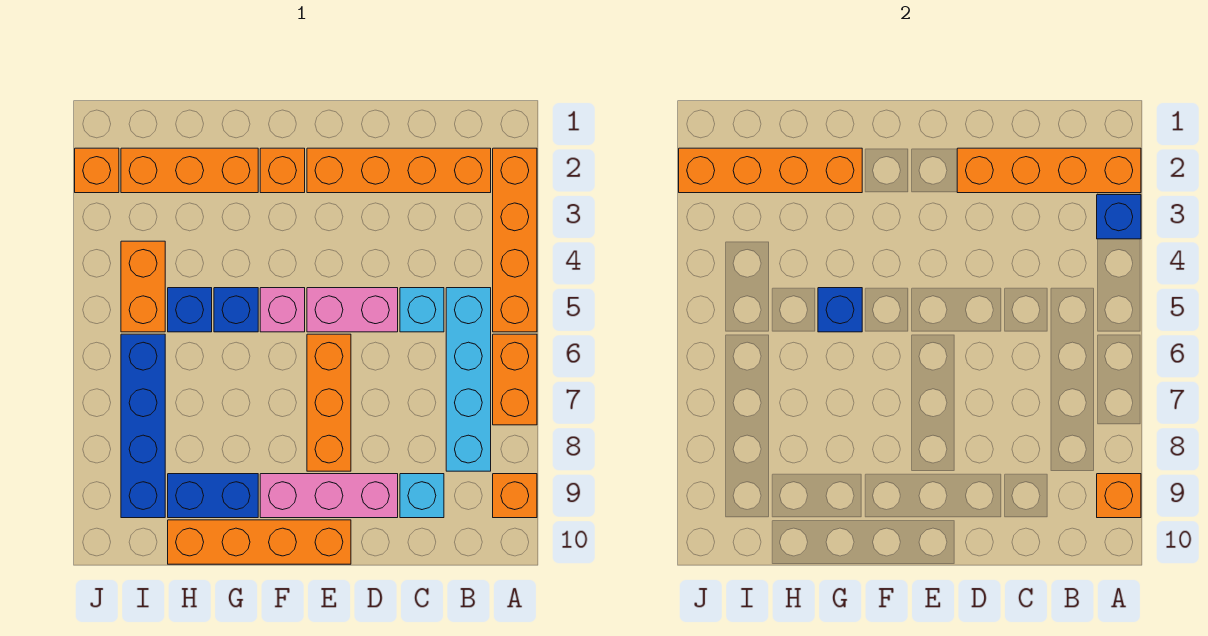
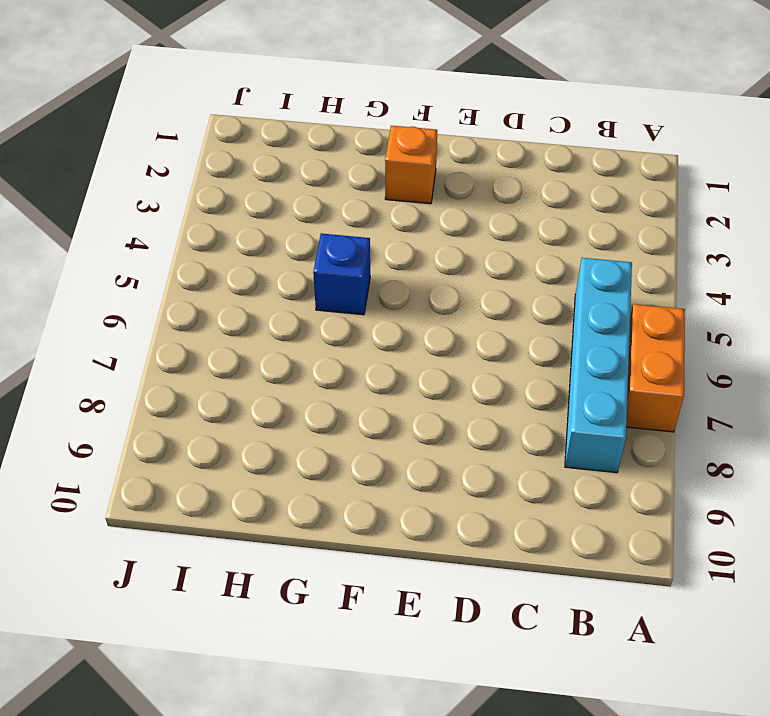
none -> orange brick A2:A5 level 1
none -> orange brick A9 level 1
none -> orange brick B2:E2 level 1

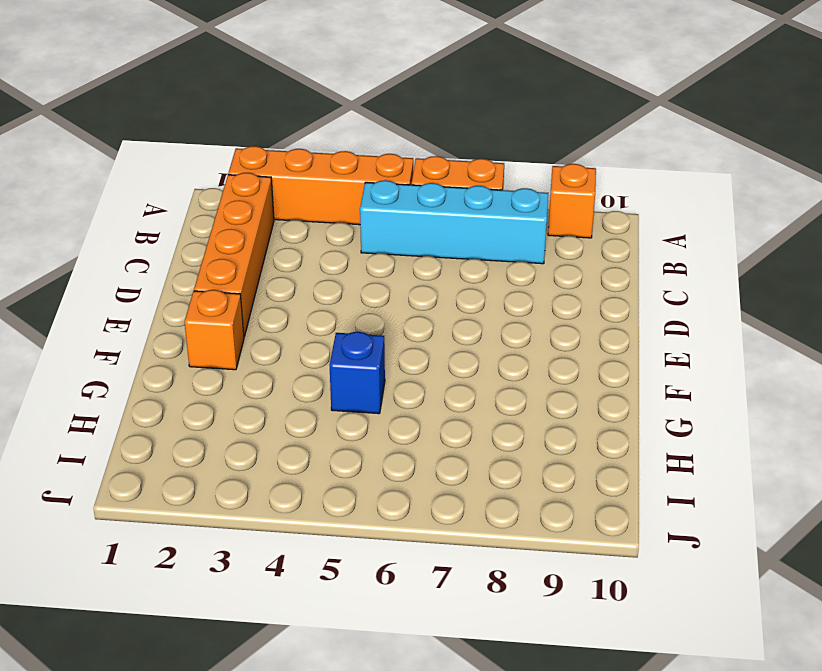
none -> cyan brick C5 level 1
none -> cyan brick C9 level 1
none -> pink brick D5:E5 level 1

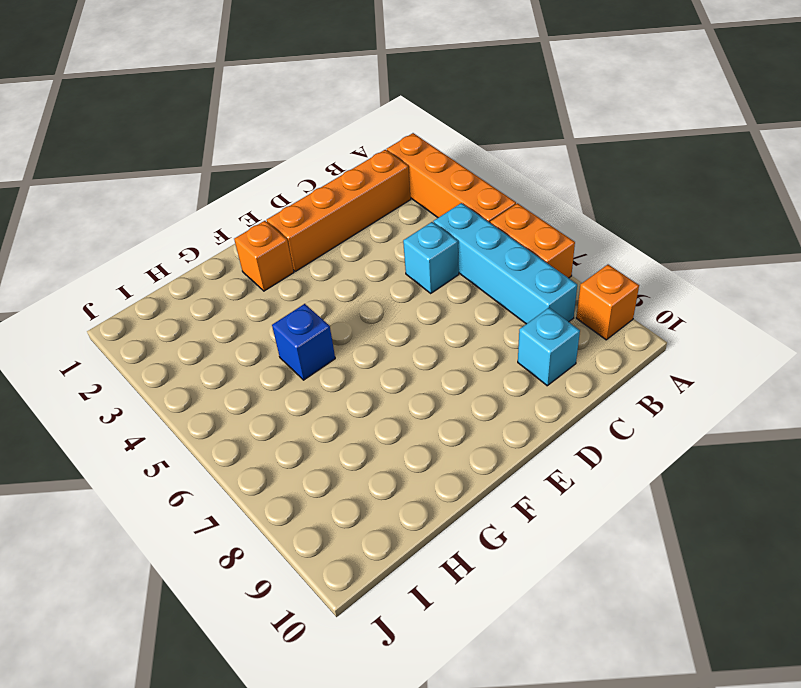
none -> pink brick D5:E5 level 1
none -> pink brick D9:F9 level 1
none -> orange brick E6:E8 level 1

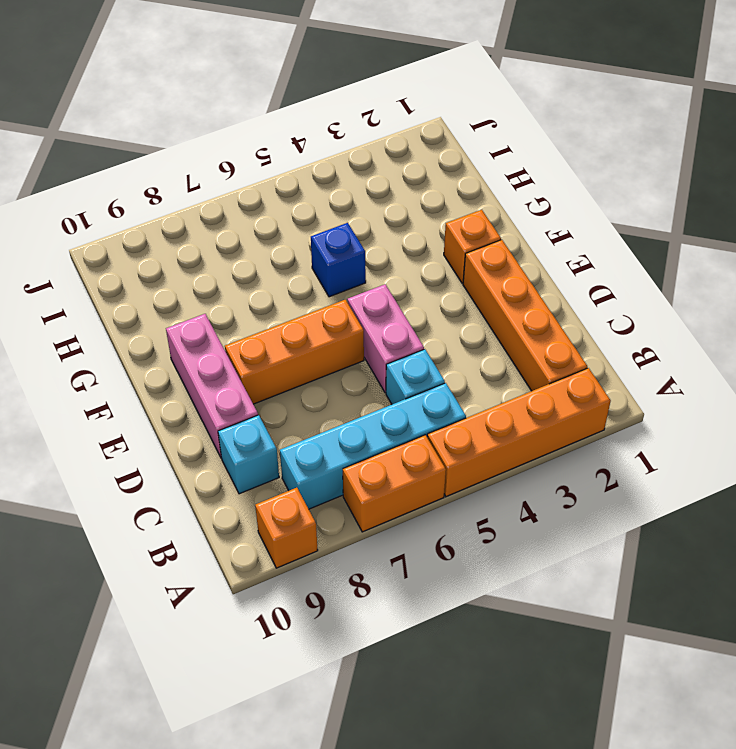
none -> orange brick E10:H10 level 1
none -> pink brick F5 level 1
none -> orange brick G2:I2 level 1

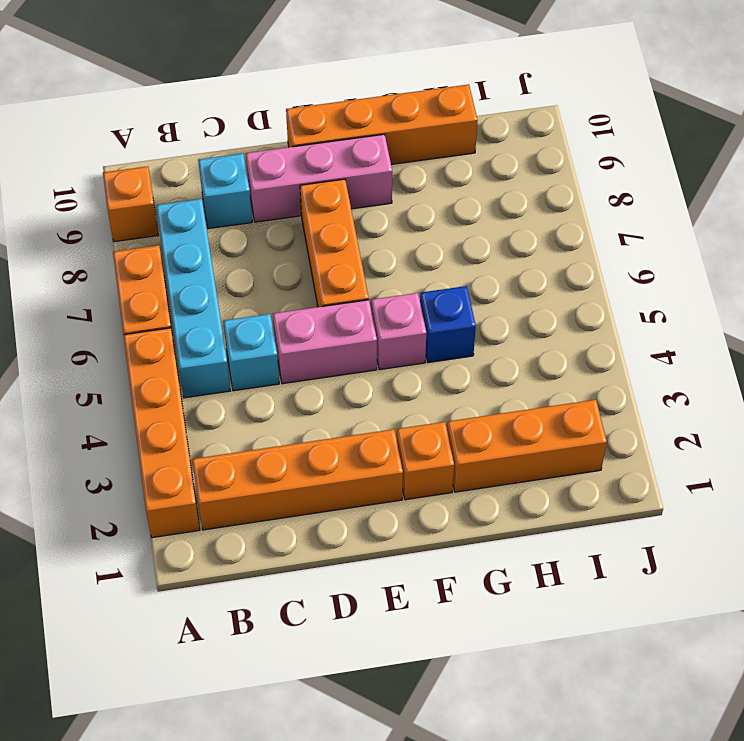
none -> blue brick G9:H9 level 1
none -> blue brick H5 level 1
none -> orange brick I4:I5 level 1

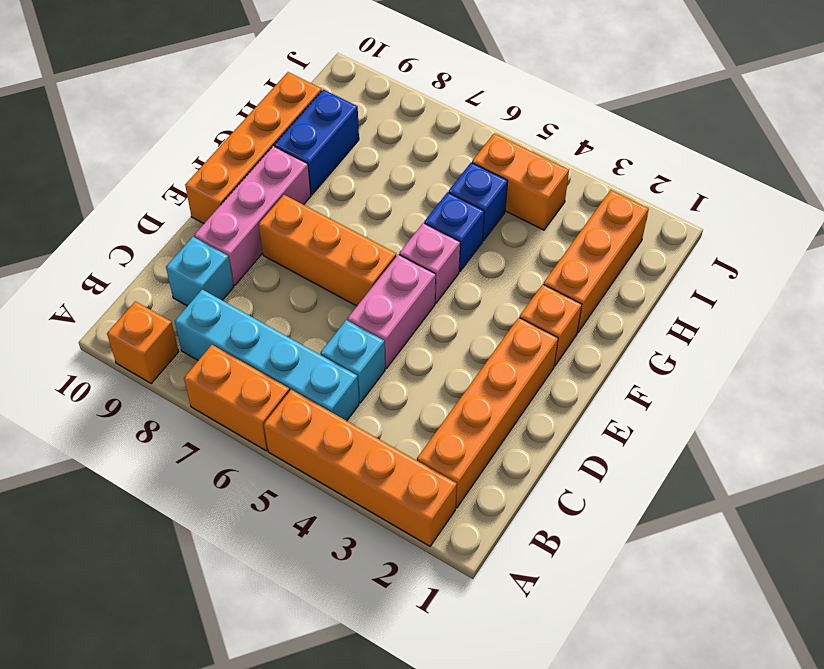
none -> blue brick I6:I9 level 1
none -> orange brick J2 level 1
none -> orange brick A2:D2 level 2

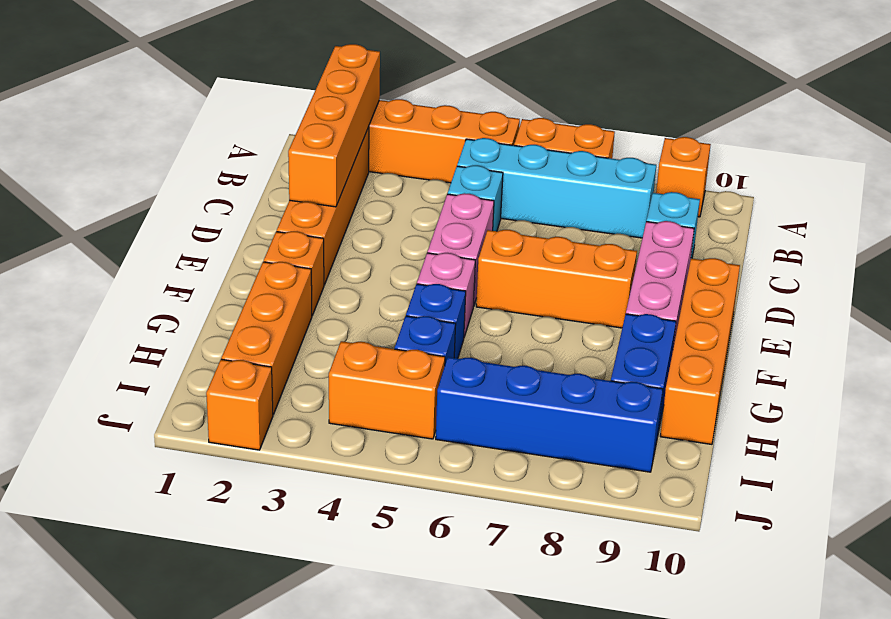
none -> blue brick A3 level 2
none -> orange brick A9 level 2
none -> orange brick G2:J2 level 2

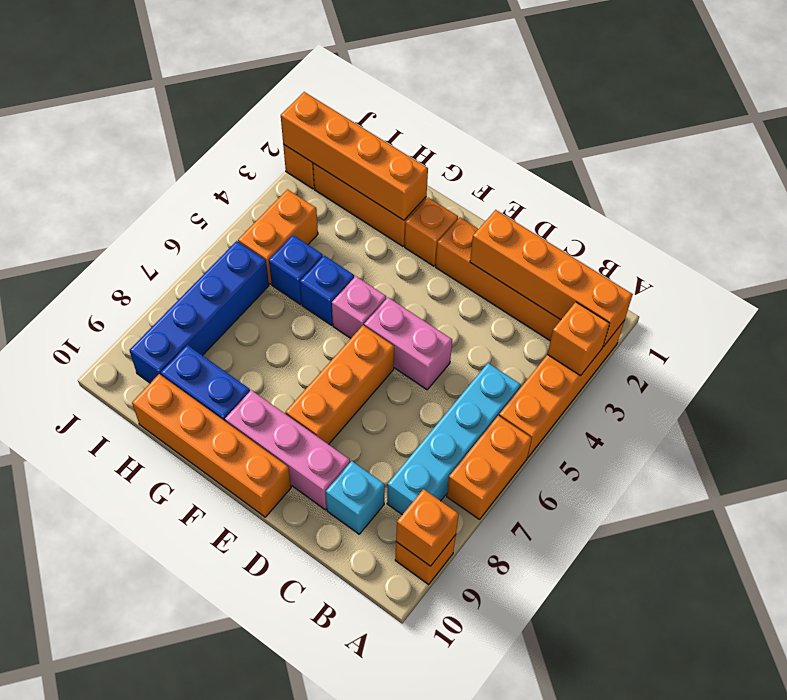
orange brick A3 level 2 -> blue brick A3 level 2
none -> cyan brick C5 level 1
none -> blue brick G5 level 2

